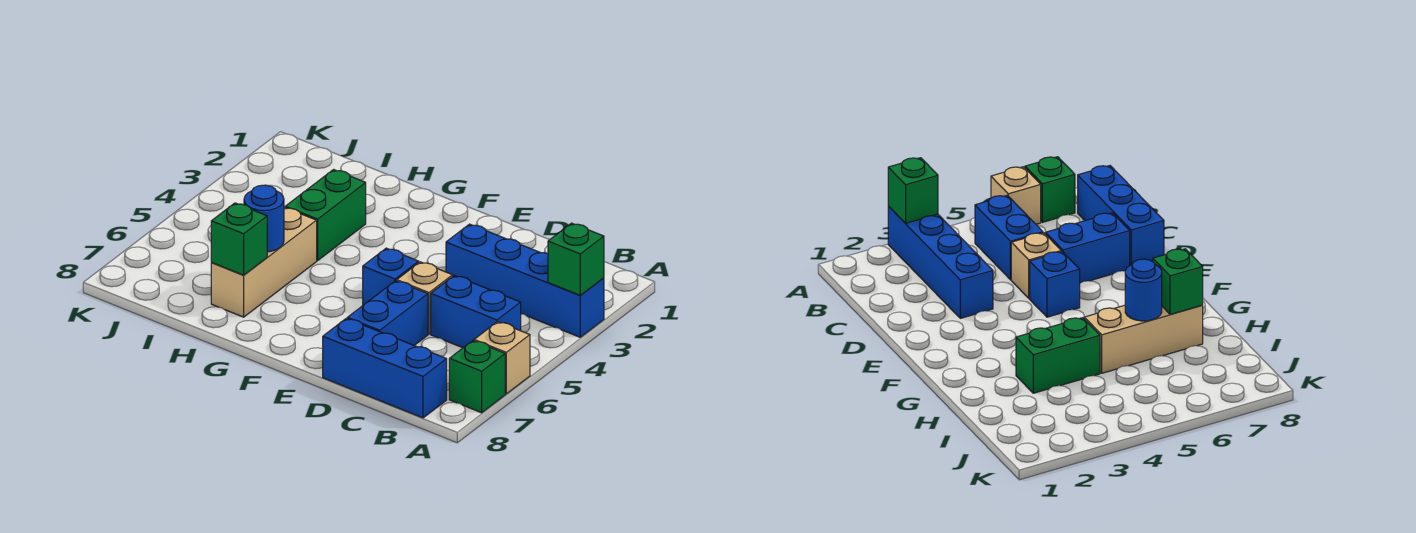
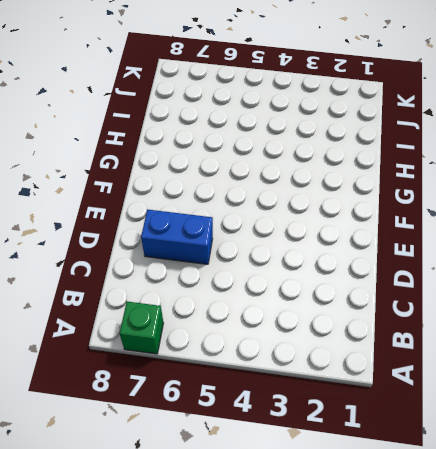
none -> blue brick A3:D3 level 1
none -> tan brick A6 level 1
none -> blue brick B5:C5 level 1

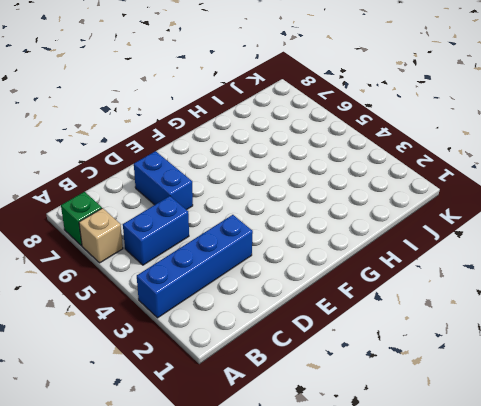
none -> blue brick B8:D8 level 1
none -> tan brick D5 level 1
none -> blue brick E5 level 1

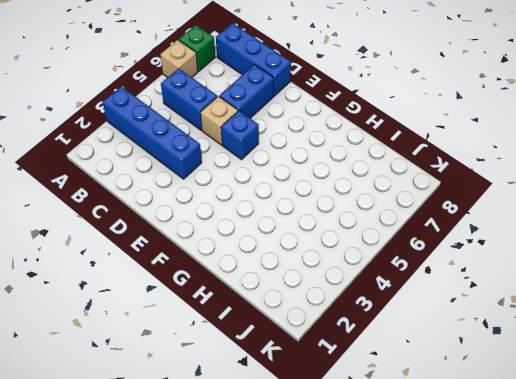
none -> green brick H3:H4 level 1
none -> tan brick H5:H7 level 1
none -> green brick A3 level 2

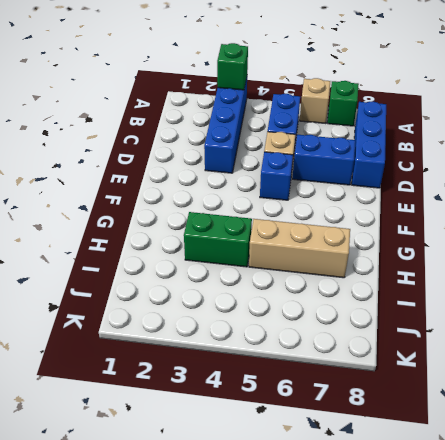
none -> blue round brick H6 level 2
none -> green brick H7 level 2

